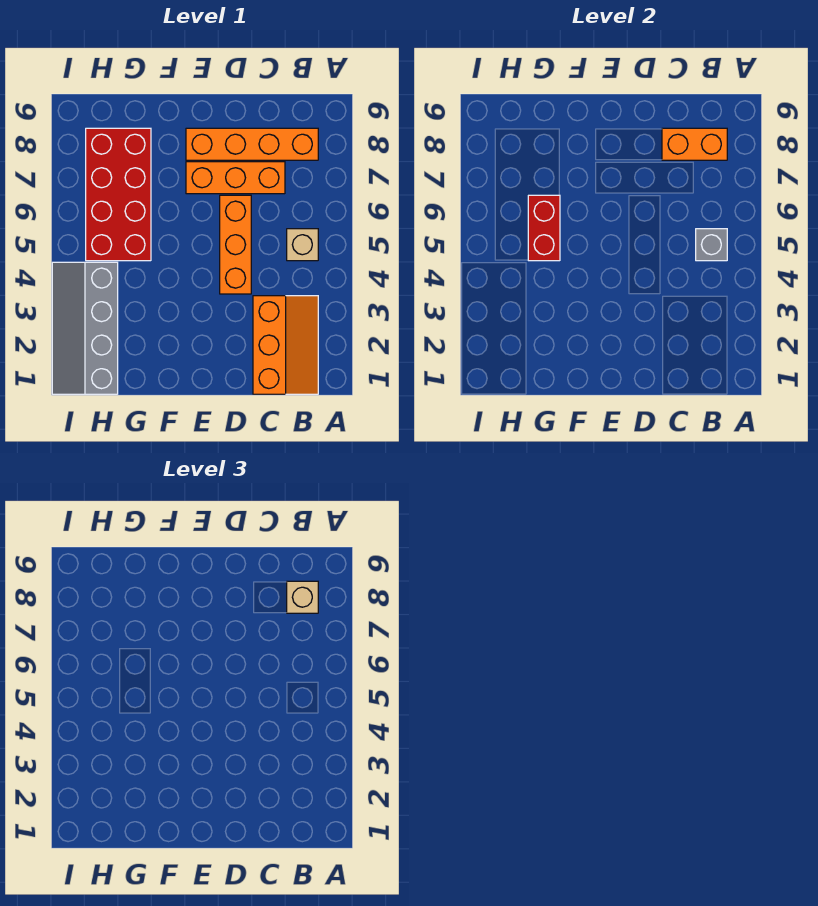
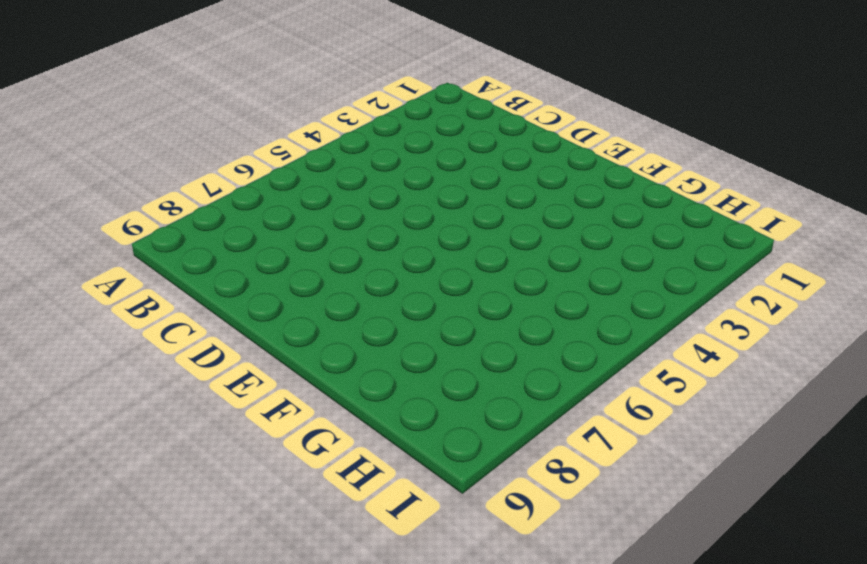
none -> orange slope B1:C3 level 1 top C
none -> tan brick B5 level 1

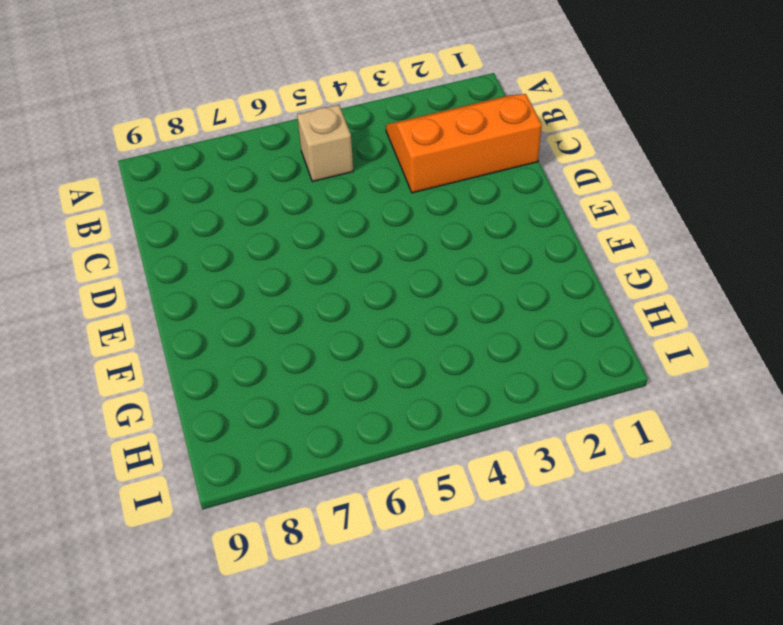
none -> orange brick B8:E8 level 1
none -> orange brick C7:E7 level 1

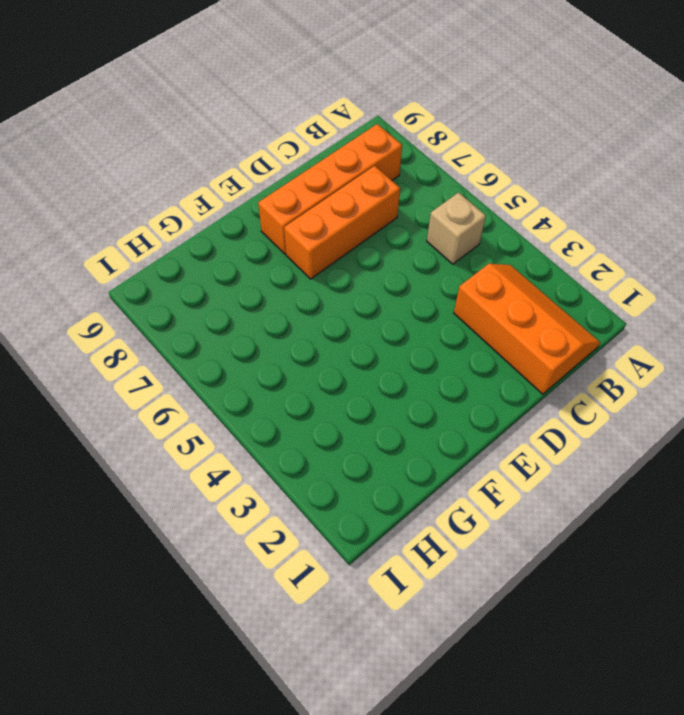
none -> orange brick D4:D6 level 1
none -> red brick G5:H8 level 1

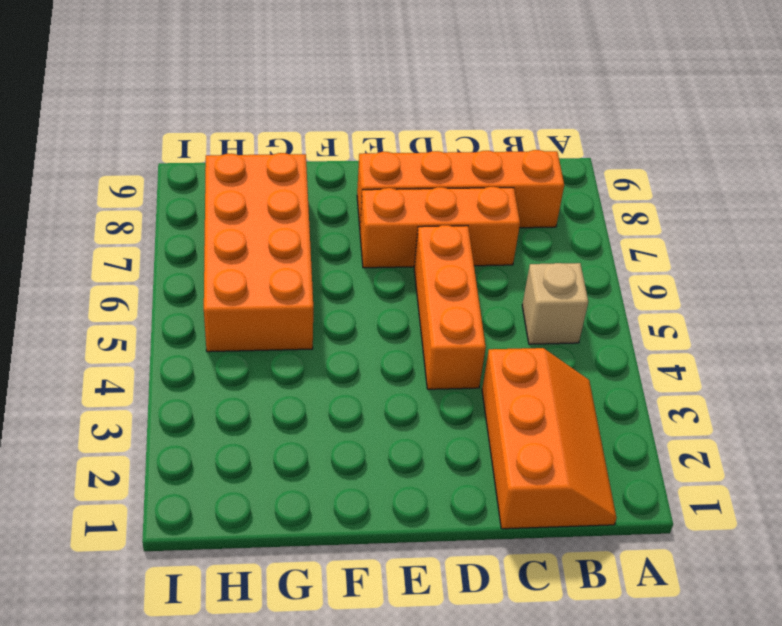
orange brick G5:H8 level 1 -> red brick G5:H8 level 1
none -> grey slope H1:I4 level 1 top H
none -> grey brick B5 level 2

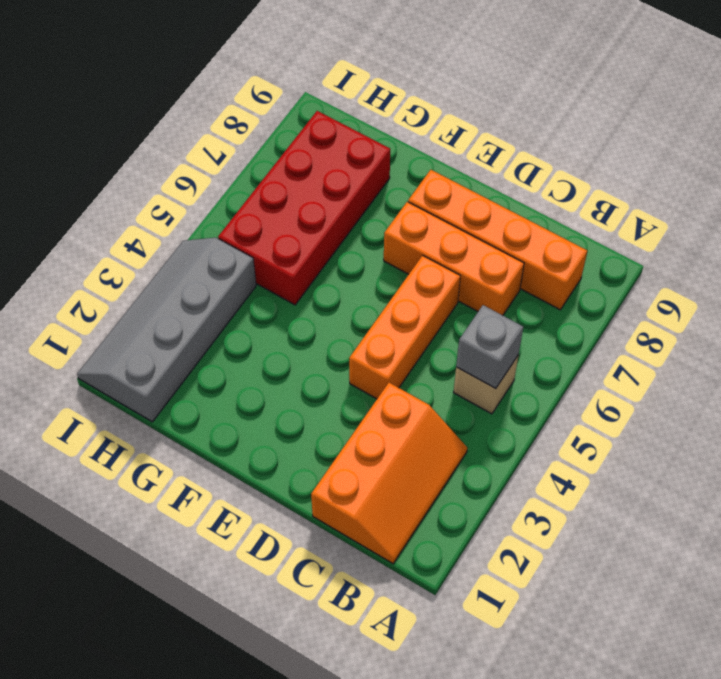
none -> orange brick B8:C8 level 2
none -> red brick G5:G6 level 2

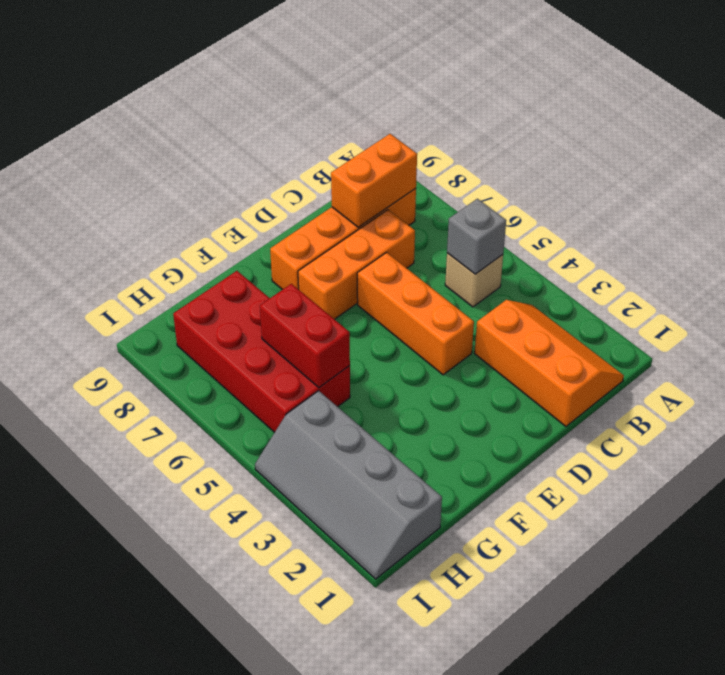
none -> tan brick B8 level 3

